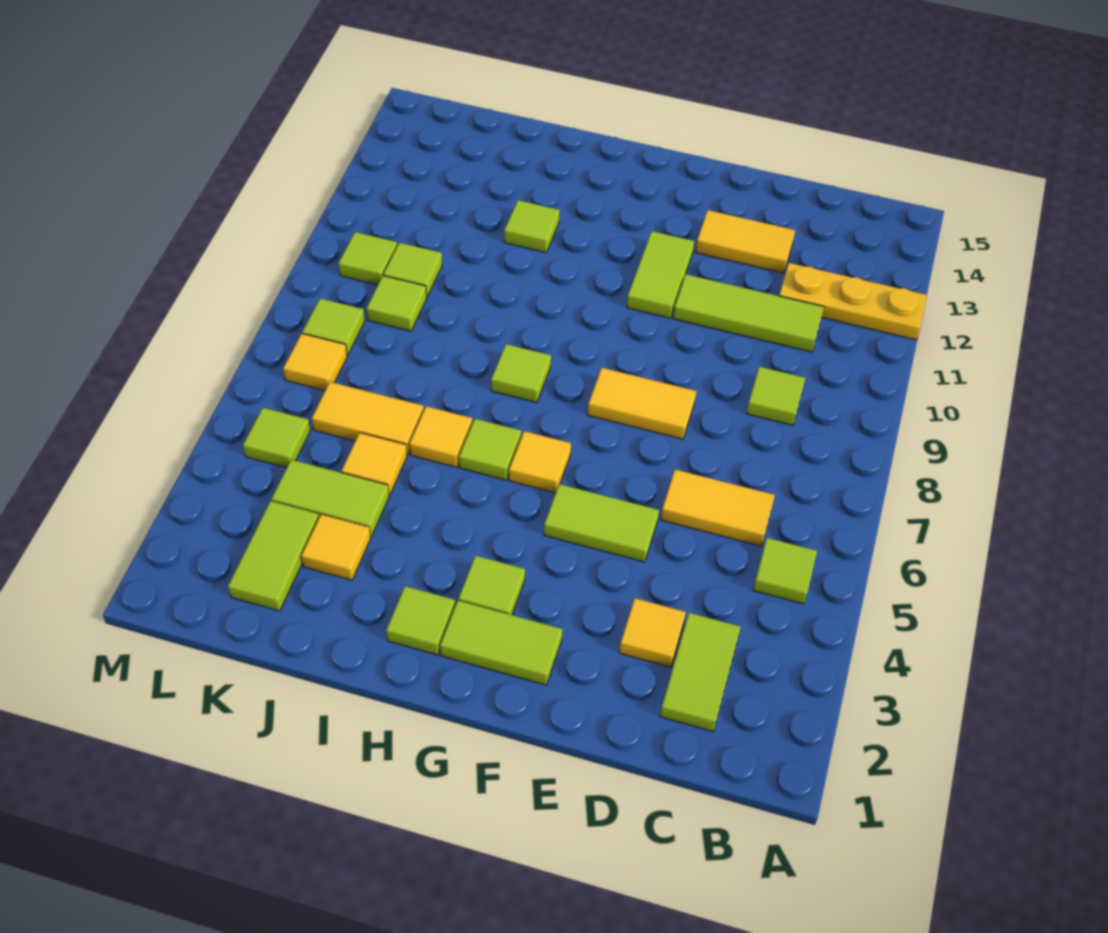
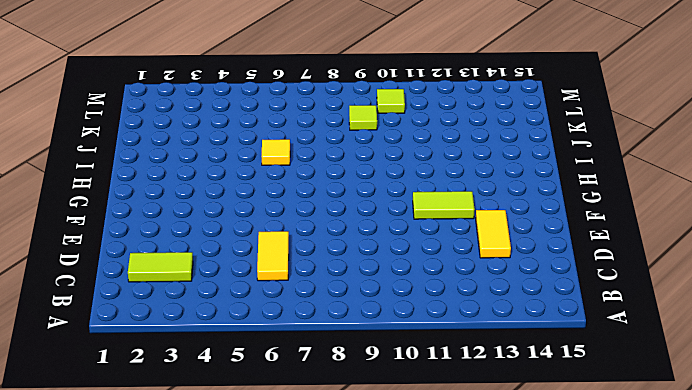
none -> yellow plate A12:C12 level 1
none -> lime tile B5 level 1
none -> lime tile C9 level 1
none -> lime tile C11:E11 level 1

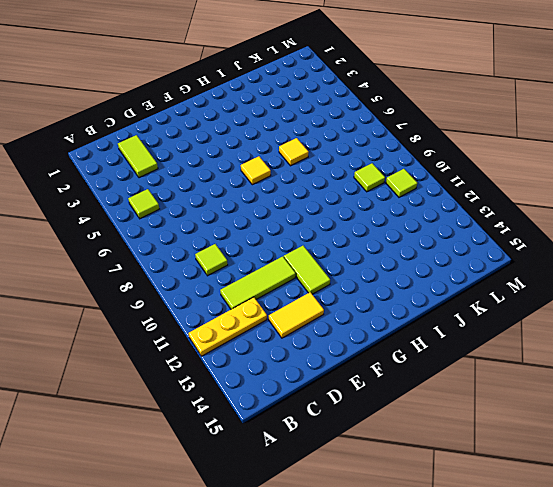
none -> yellow tile C6:D6 level 1
none -> yellow tile D3 level 1
none -> lime tile E5:F5 level 1
none -> yellow tile E8:F8 level 1

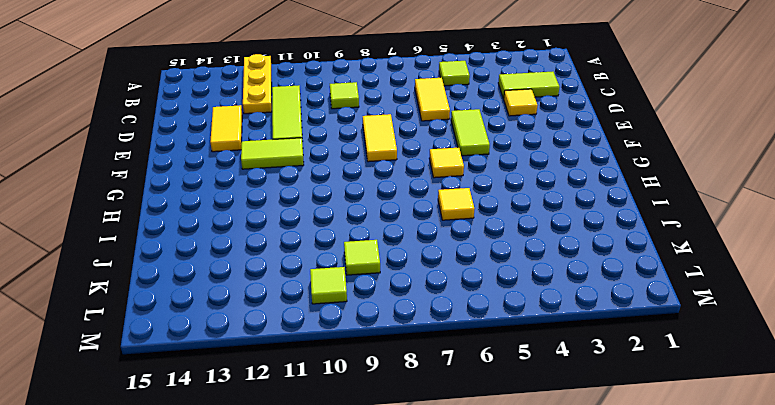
none -> lime tile F2:G2 level 1
none -> lime tile G3 level 1
none -> lime tile H2 level 1
none -> lime tile H6 level 1

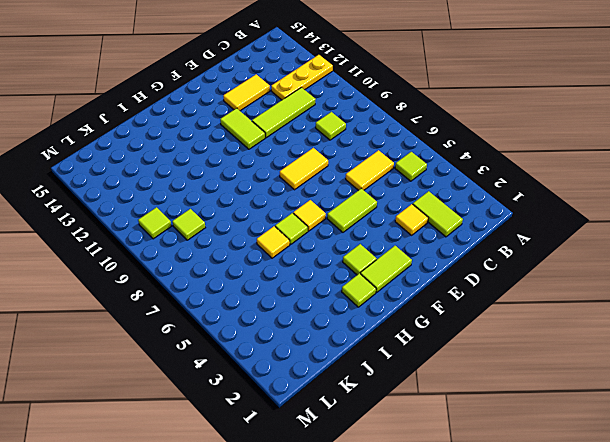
none -> lime tile H8 level 1
none -> lime tile I12 level 1
none -> yellow tile J3 level 1
none -> lime tile J4:K4 level 1

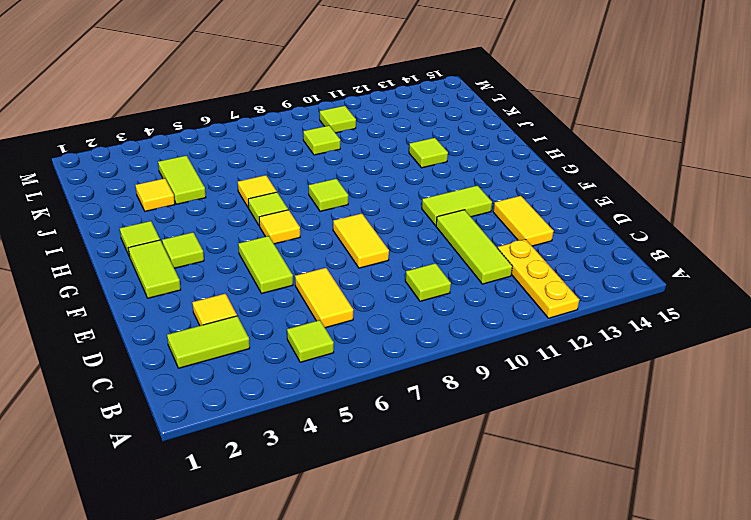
none -> yellow tile J5 level 1
none -> yellow tile J6:K6 level 1
none -> lime tile K2:K3 level 1
none -> lime tile K10 level 1

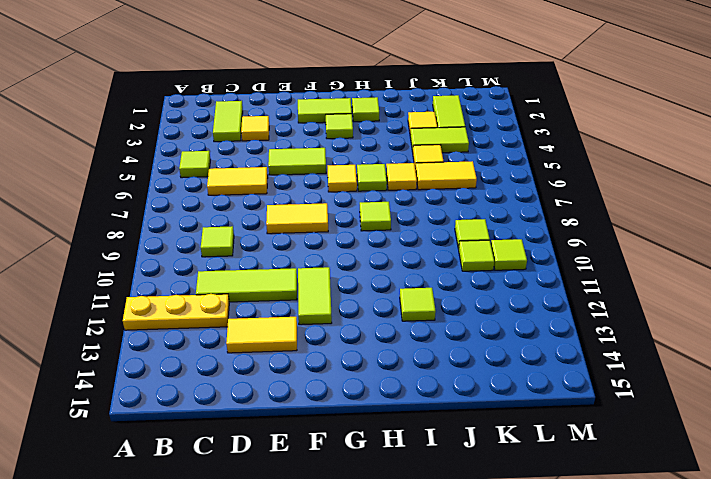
none -> lime tile L5 level 1
none -> yellow tile L7 level 1
none -> lime tile L8 level 1

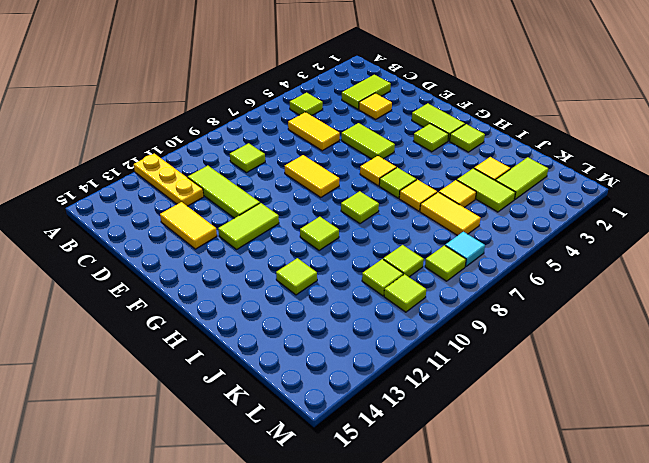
lime tile H10 level 1 -> lime tile L5 level 1
cyan tile L7 level 1 -> yellow tile L7 level 1

